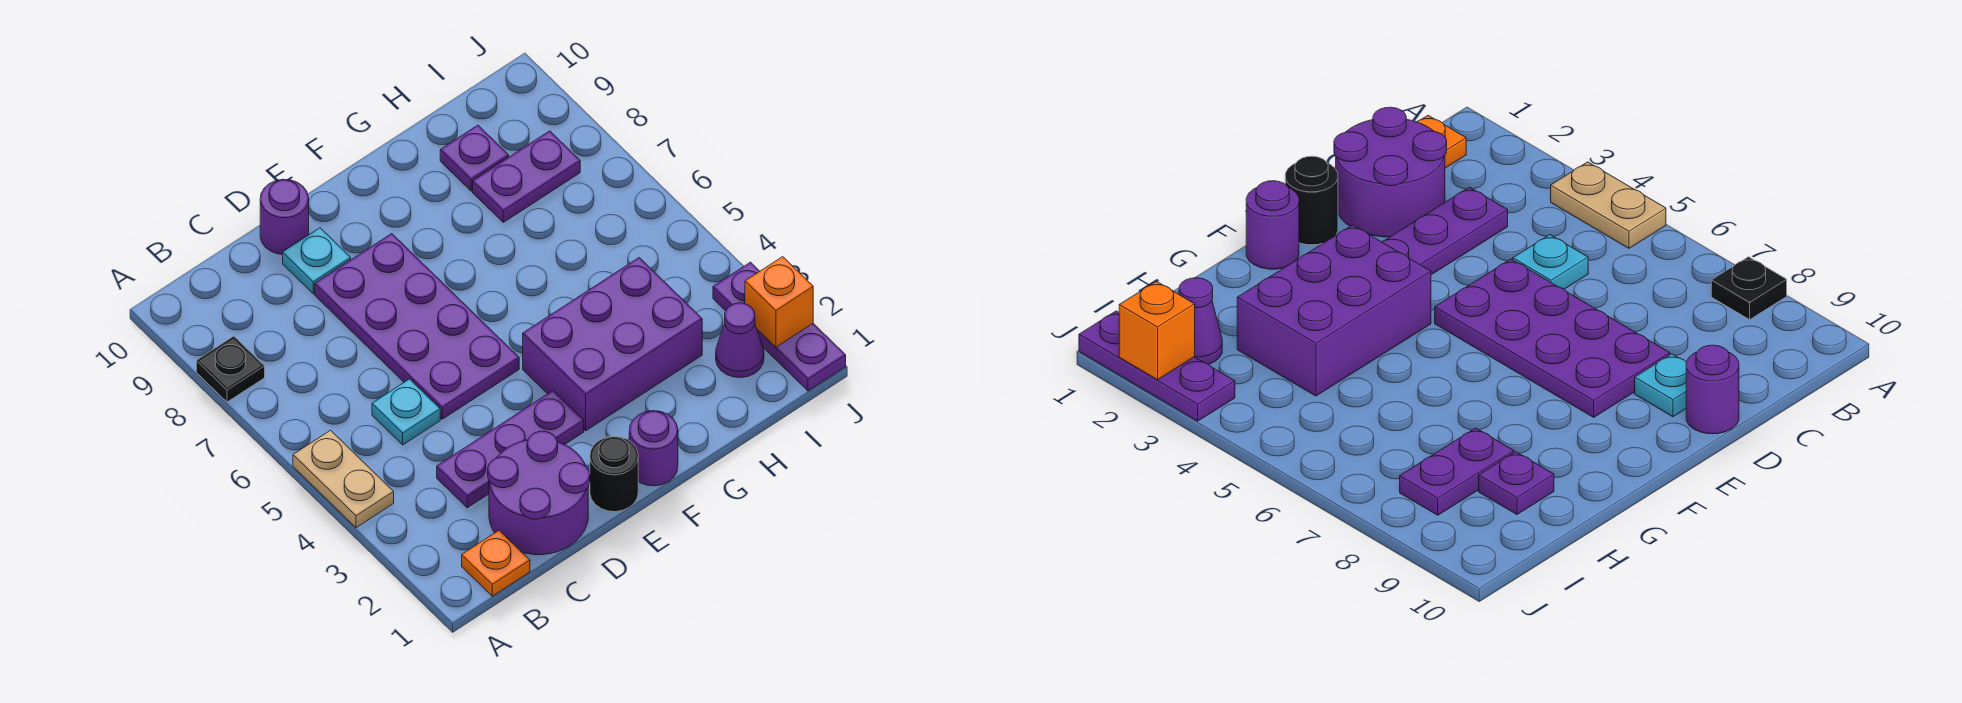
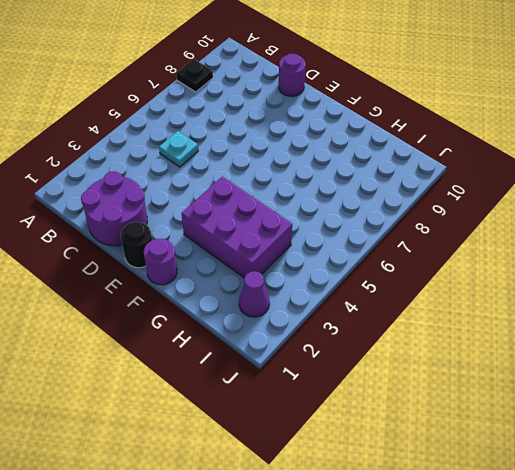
none -> tan plate A4:A5 level 1
none -> orange plate B1 level 1
none -> purple plate C3:E3 level 1

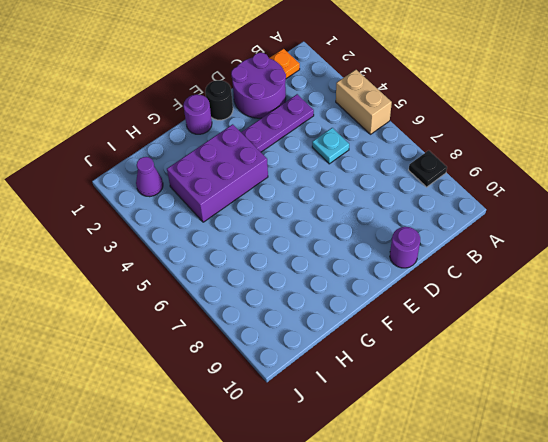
tan brick A4:A5 level 1 -> tan plate A4:A5 level 1
none -> purple plate D5:E8 level 1
none -> cyan plate D9 level 1
none -> purple plate H8:I8 level 1

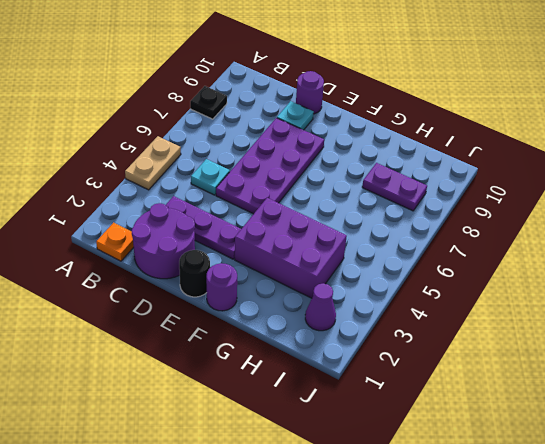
none -> purple plate H9 level 1
none -> purple plate J1:J3 level 1
none -> orange brick J2 level 2

